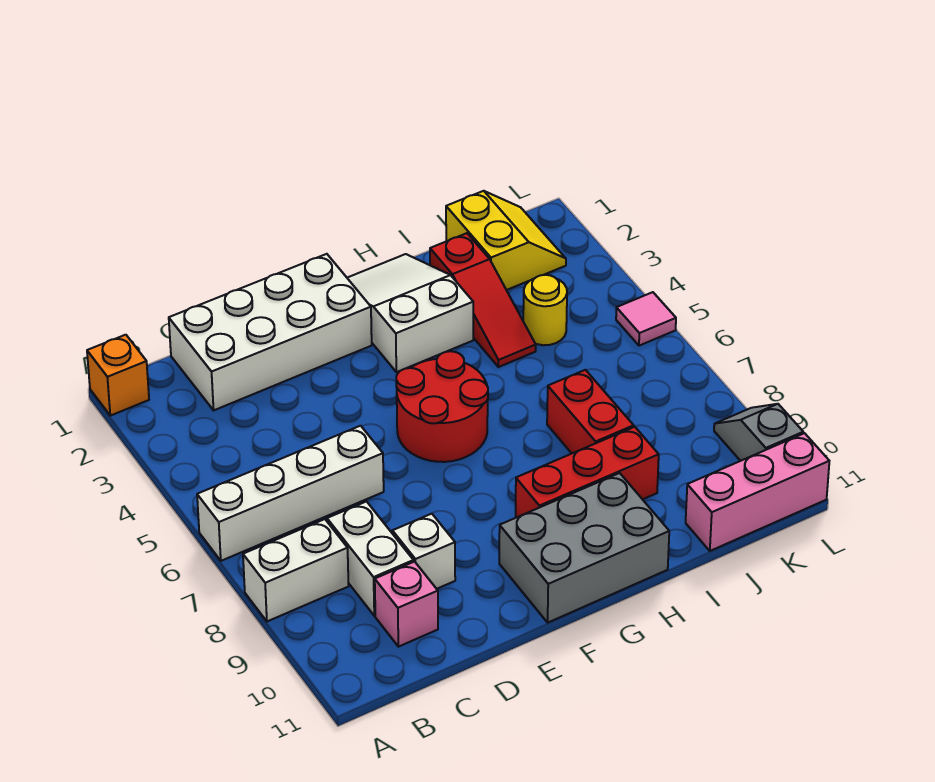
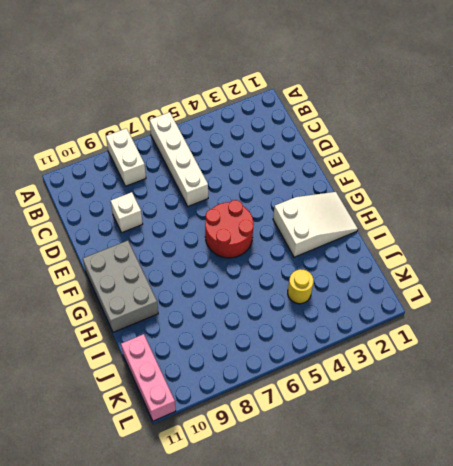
none -> orange brick A1 level 1
none -> white brick C1:F2 level 1
none -> white brick C8:C9 level 1

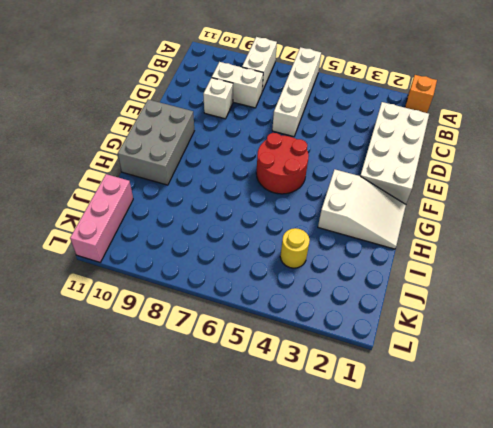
none -> pink brick C10 level 1
none -> red brick G9:I9 level 1
none -> red slope I2:I4 level 1 top 2

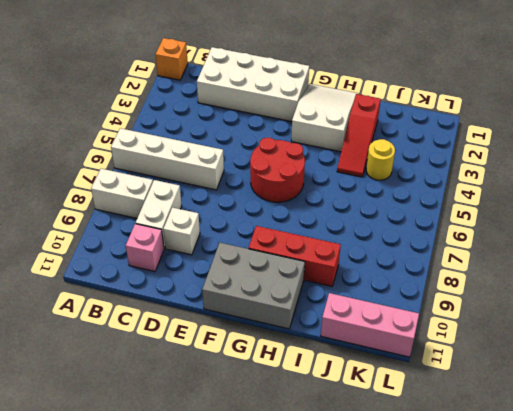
none -> red brick I7:I8 level 1
none -> yellow slope J1:K2 level 1 top J
none -> pink tile L5 level 1

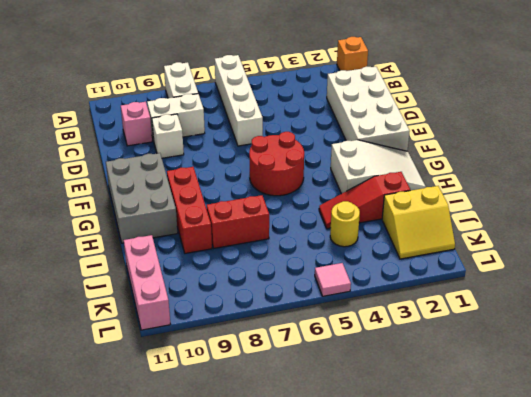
none -> grey slope L9:L10 level 1 top 10

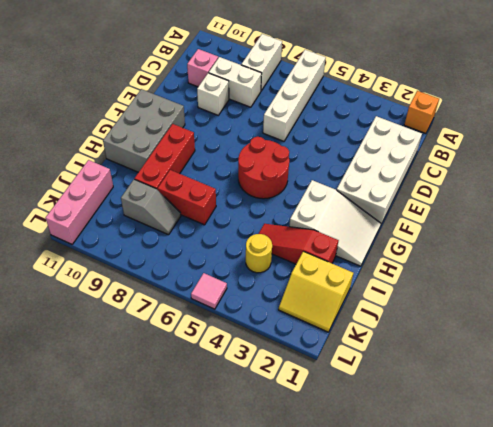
grey slope J8:J9 level 1 top 9 -> grey slope L9:L10 level 1 top 10

